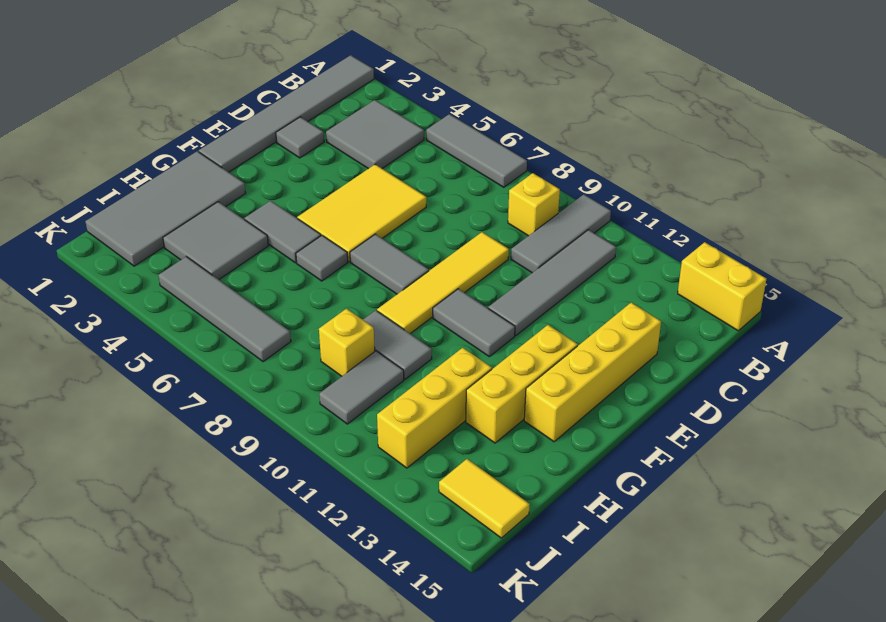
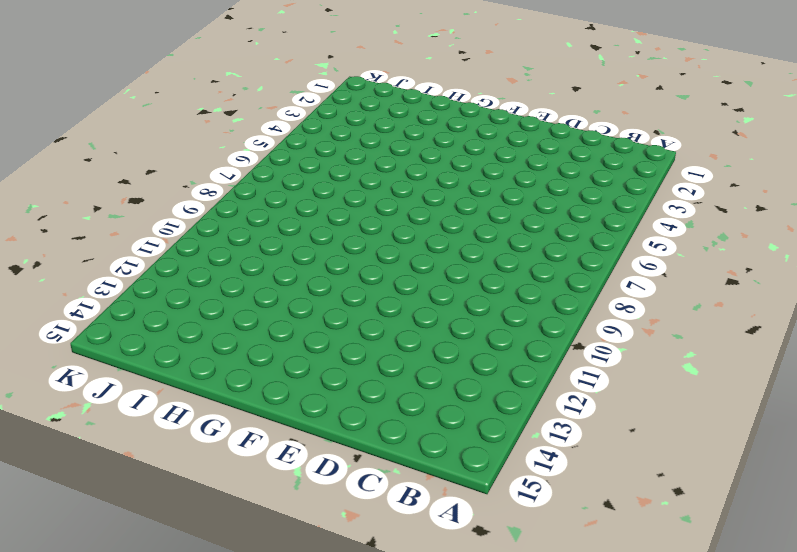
none -> grey tile A1:F1 level 1
none -> grey tile A5:A7 level 1
none -> grey tile A10:C10 level 1

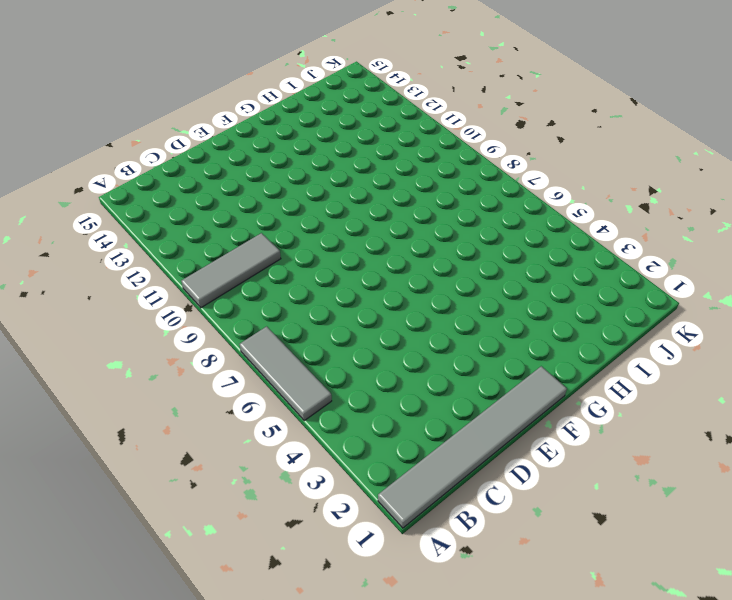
none -> yellow brick A14:A15 level 1
none -> grey tile B3:C4 level 1
none -> yellow brick B9 level 1

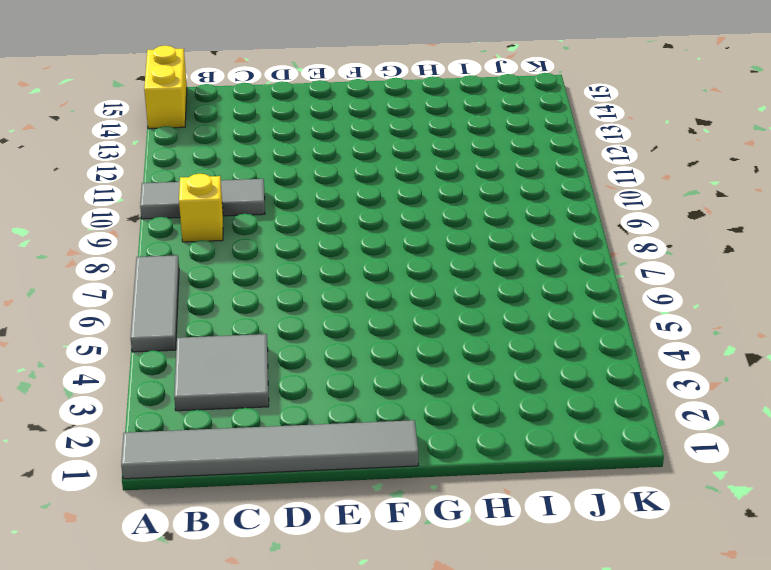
none -> grey tile B11:E11 level 1
none -> grey tile D2 level 1
none -> yellow tile D5:F6 level 1

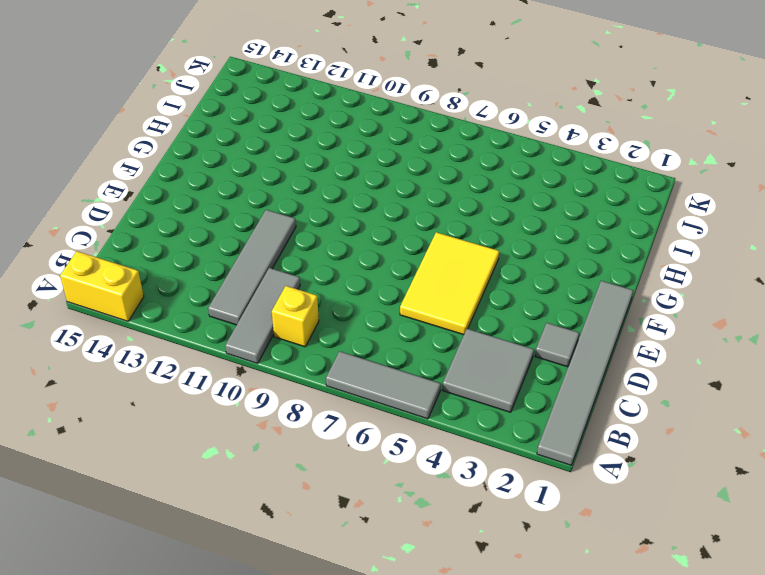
none -> yellow tile D9:G9 level 1
none -> yellow brick D14:G14 level 1
none -> grey tile F7:F8 level 1

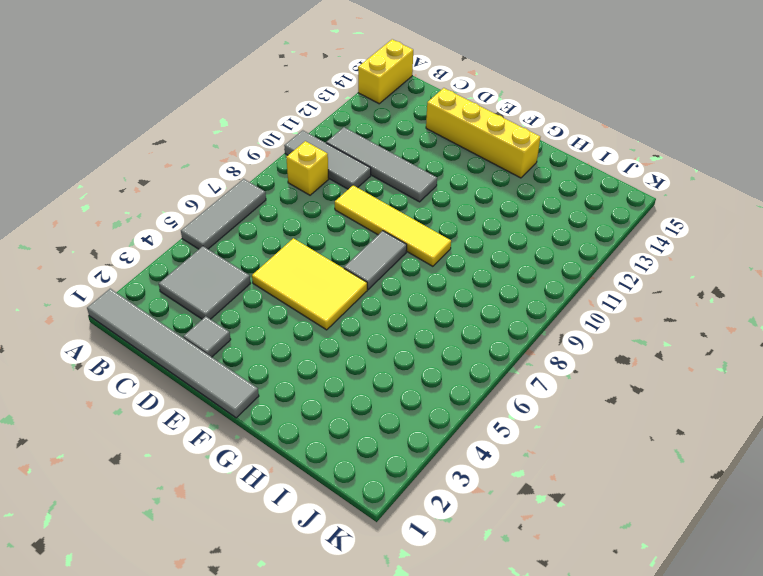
none -> grey tile F10:F11 level 1
none -> yellow brick F13:H13 level 1
none -> grey tile G1:J2 level 1

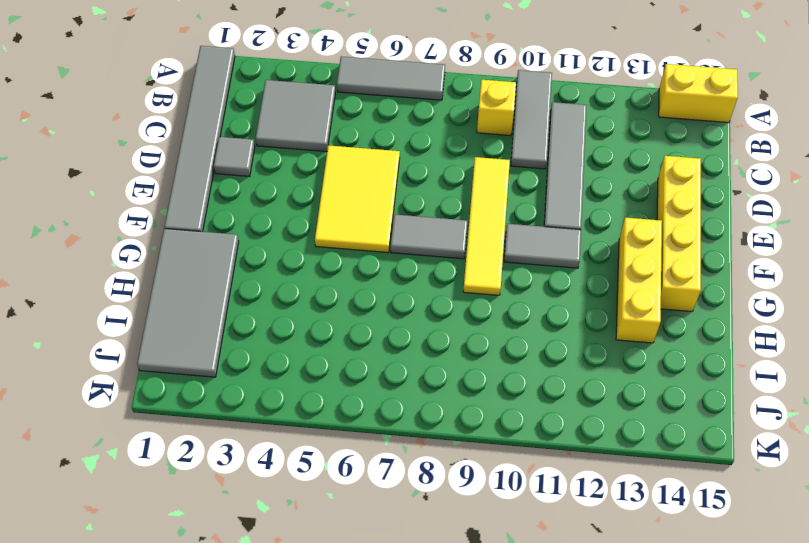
none -> grey tile G4:G5 level 1
none -> grey tile G6 level 1
none -> grey tile H3:I4 level 1

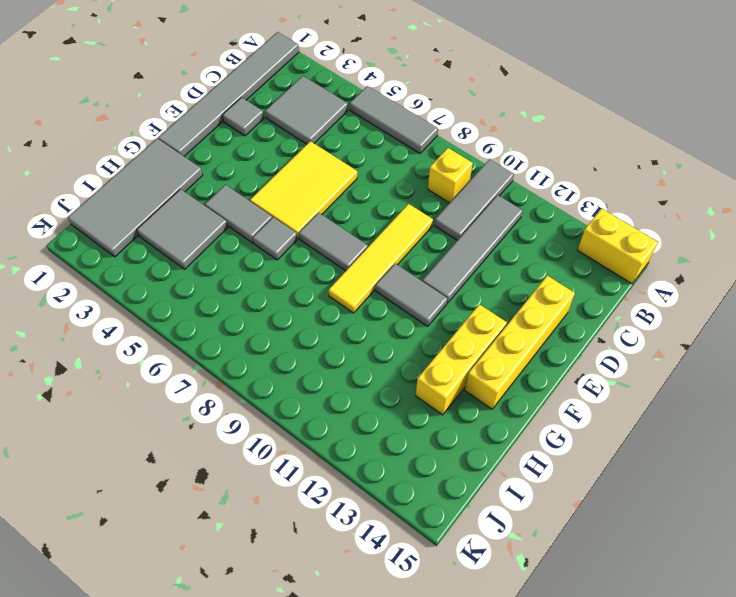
none -> grey tile H9:H10 level 1
none -> yellow brick H12:J12 level 1
none -> yellow brick I9 level 1

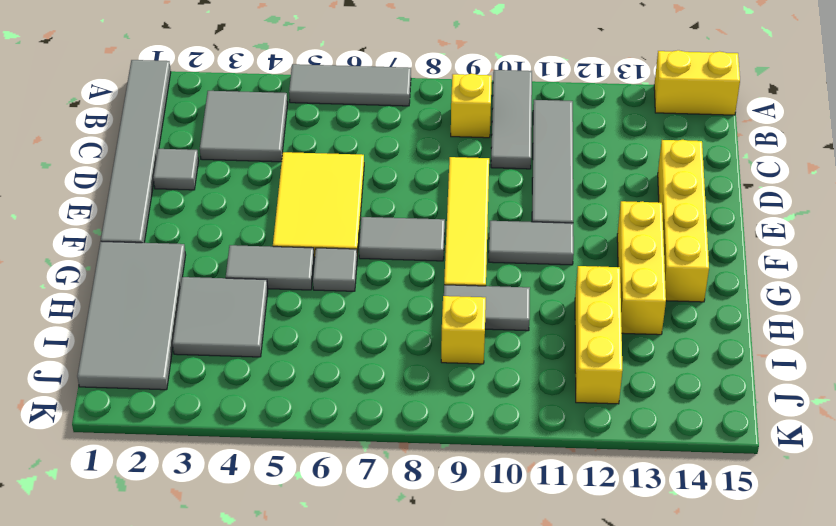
none -> grey tile I10:J10 level 1
none -> grey tile J4:J7 level 1
none -> yellow tile J14:J15 level 1

